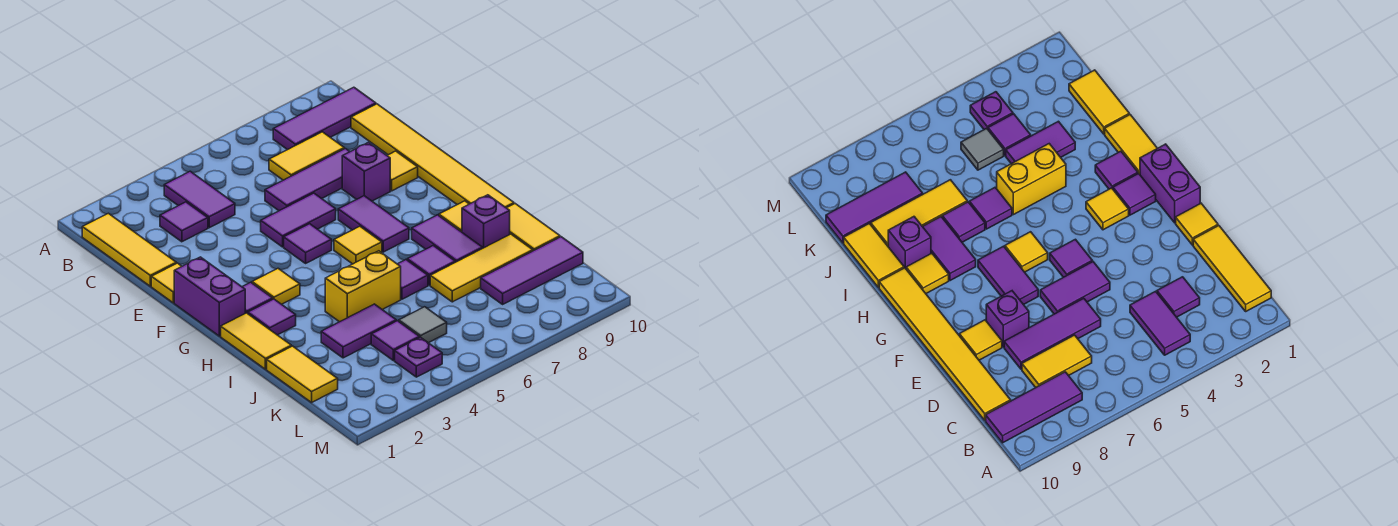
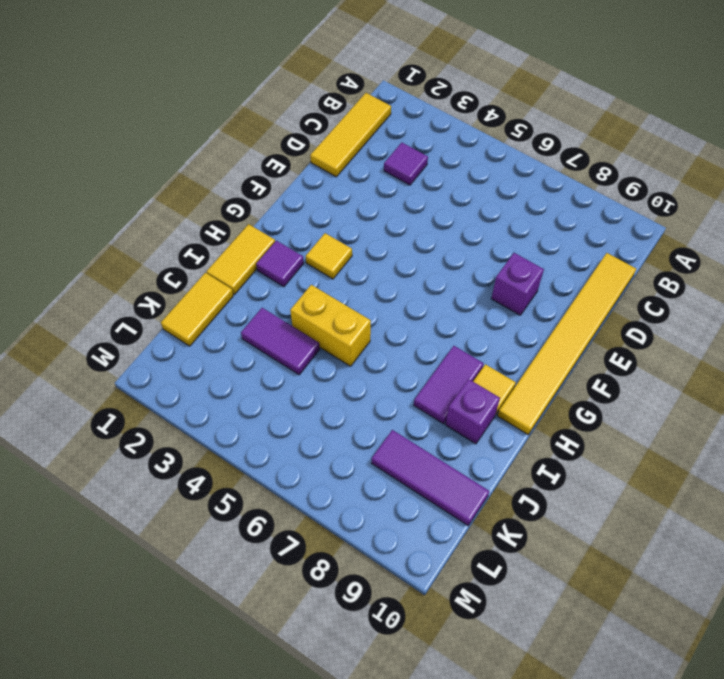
none -> purple tile B4:C4 level 1
none -> purple tile B8:B10 level 1
none -> yellow tile C7:C8 level 1
none -> purple tile D6:D8 level 1

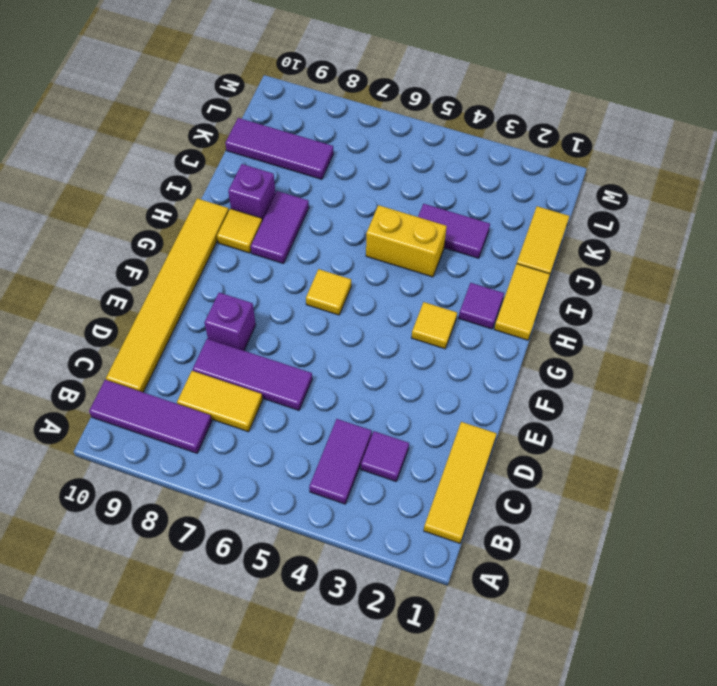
none -> yellow tile E1 level 1
none -> purple tile E5:E6 level 1
none -> yellow tile E9 level 1
none -> purple brick F1:G1 level 1

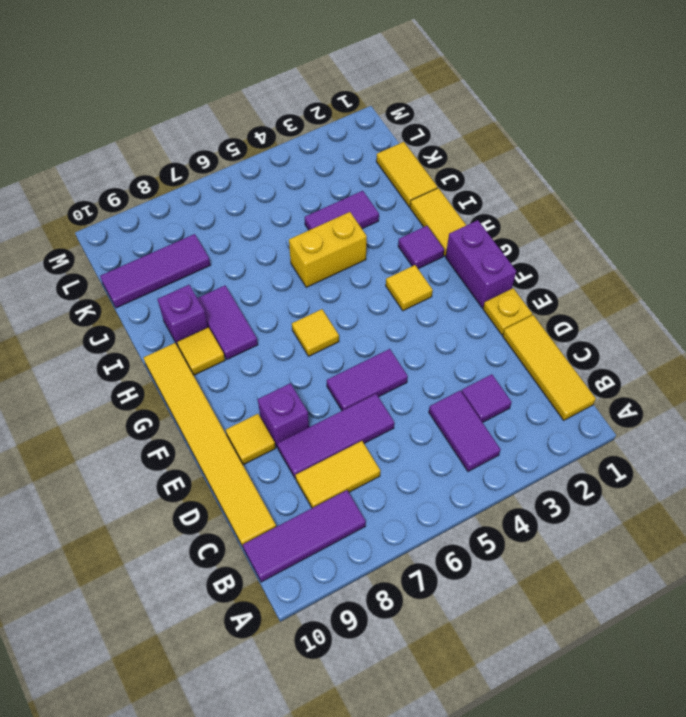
yellow plate E1 level 1 -> yellow tile E1 level 1
none -> purple tile F5 level 1
none -> purple tile F7:G7 level 1
none -> purple tile G2 level 1
none -> purple tile I6 level 1

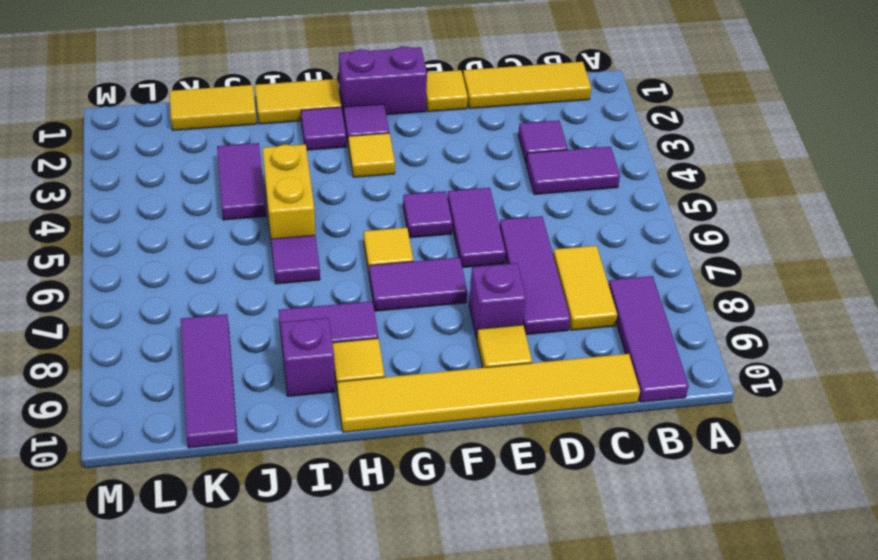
none -> purple tile I7 level 1
none -> yellow tile I10:J10 level 1
none -> yellow tile J7:J9 level 1
none -> purple tile K4 level 1

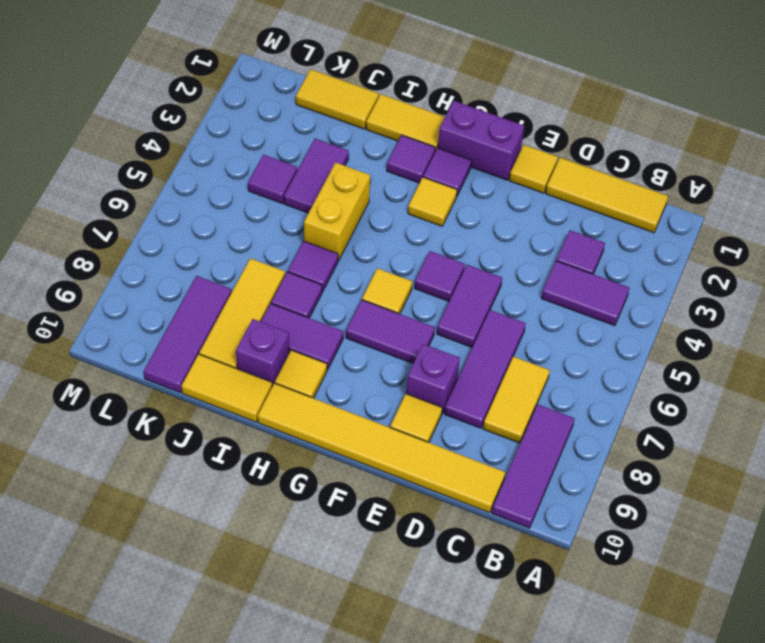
none -> grey tile K5 level 1
none -> purple plate L4 level 1

